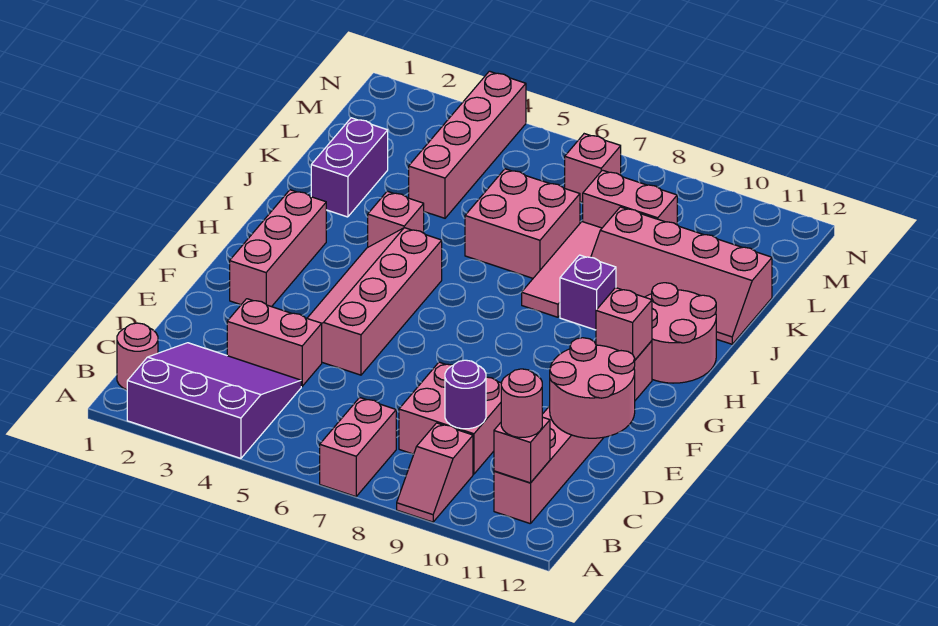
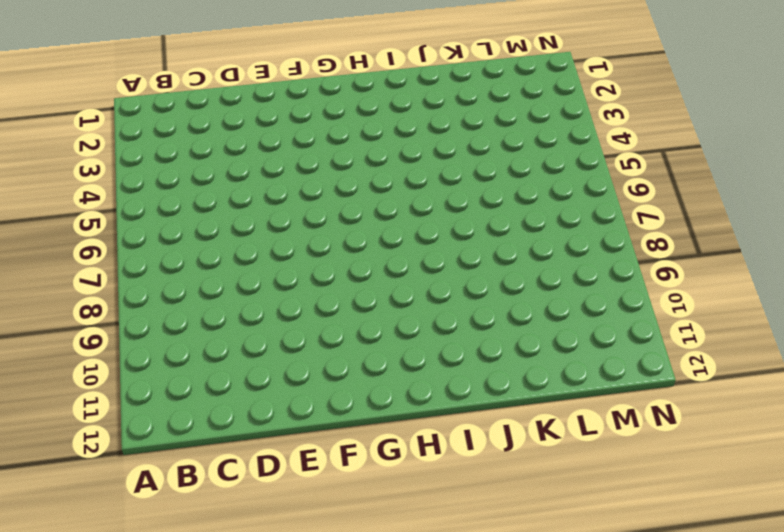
none -> purple slope A2:C4 level 1 top A
none -> pink brick A7:B7 level 1
none -> pink slope A9:B9 level 1 top B

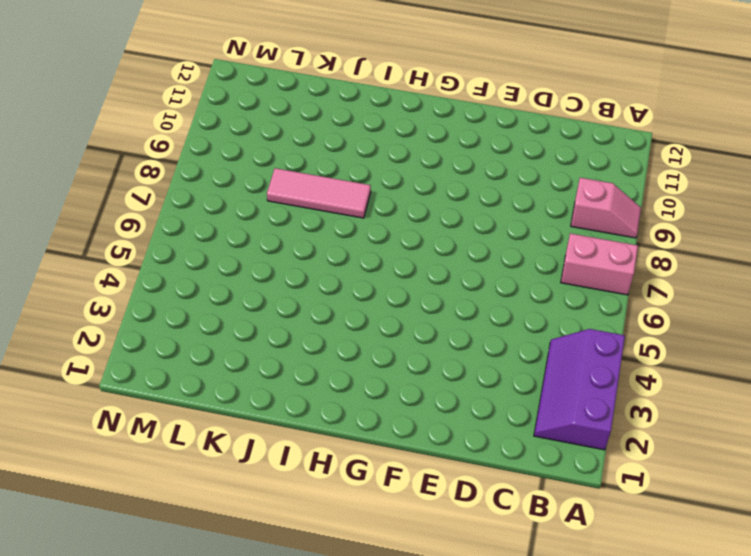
purple slope A2:B4 level 1 top A -> purple slope A2:C4 level 1 top A
none -> pink round brick B1 level 1
none -> pink brick B11:G11 level 1
none -> pink brick C8:D9 level 1

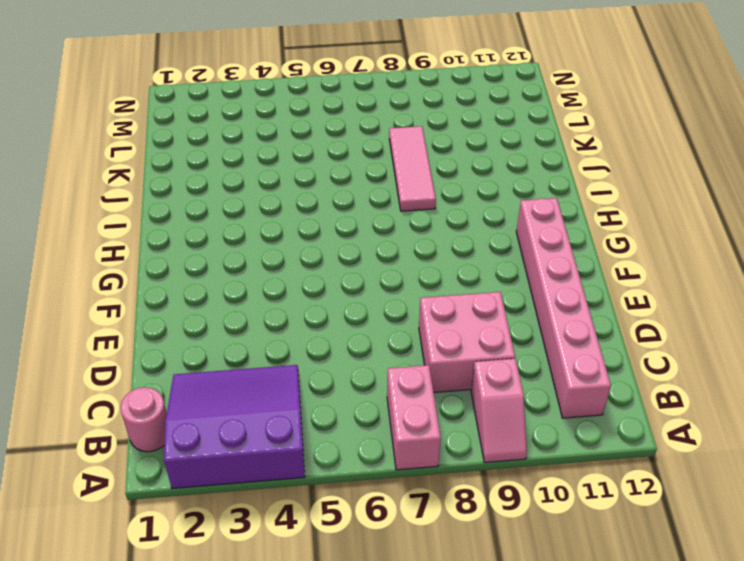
none -> pink brick D3:D4 level 1
none -> pink slope E4:H5 level 1 top 5
none -> pink brick F2:H2 level 1

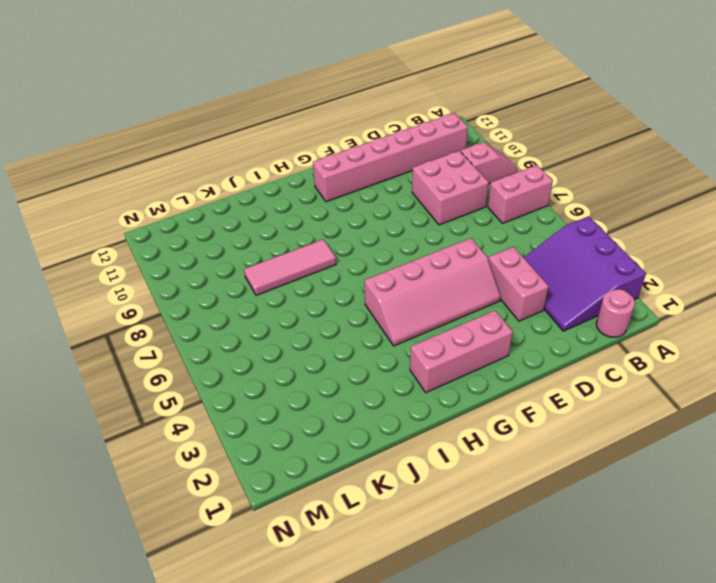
none -> pink round brick H11:I12 level 1
none -> pink brick I4 level 1
none -> purple brick I9 level 1

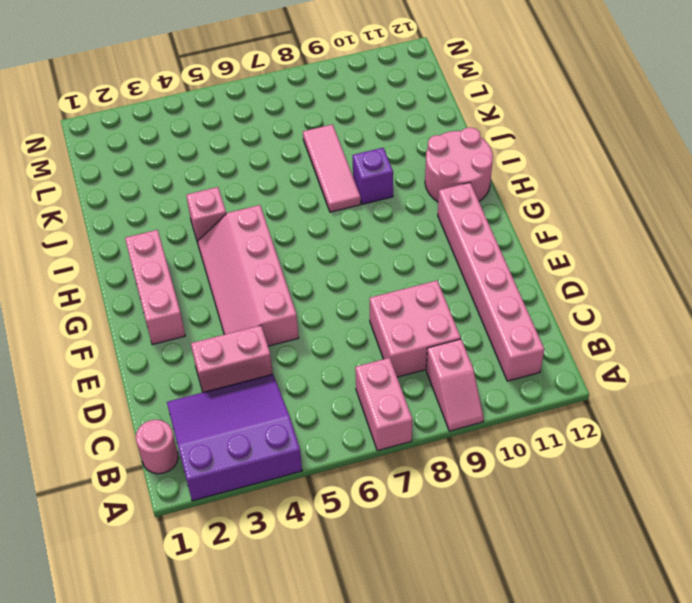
none -> purple brick J2:K2 level 1
none -> pink brick J6:K7 level 1
none -> pink slope J9:K12 level 1 top K

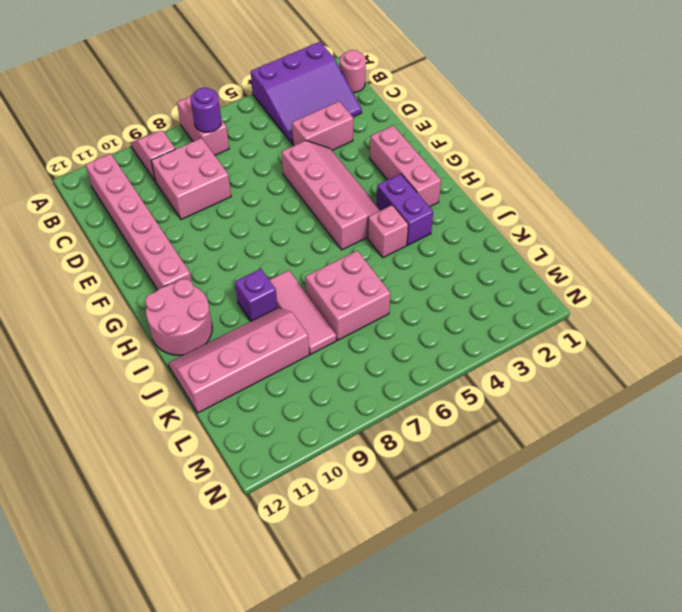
purple round brick B7 level 2 -> purple round brick C9 level 2
purple brick H3:I3 level 1 -> purple brick J2:K2 level 1
none -> pink brick K4:N4 level 1
none -> pink brick L8:L9 level 1
none -> pink brick M7 level 1

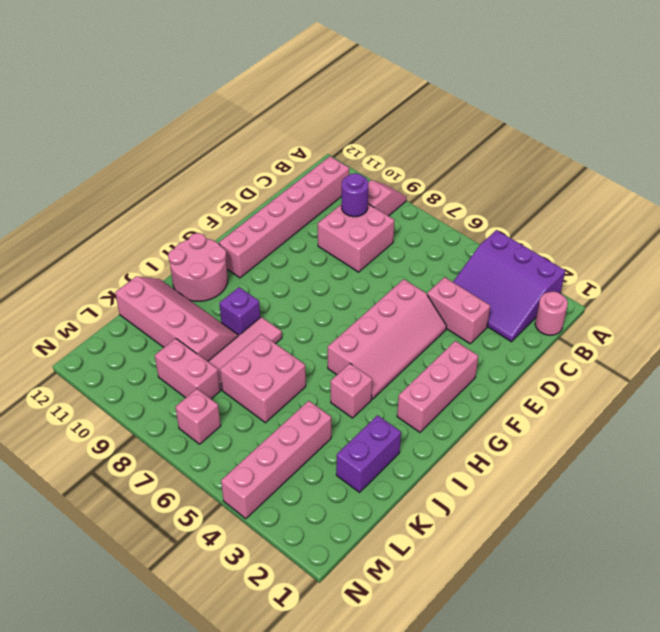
none -> pink brick A7:B7 level 1
none -> pink brick B11 level 2
none -> pink round brick D11:E12 level 2

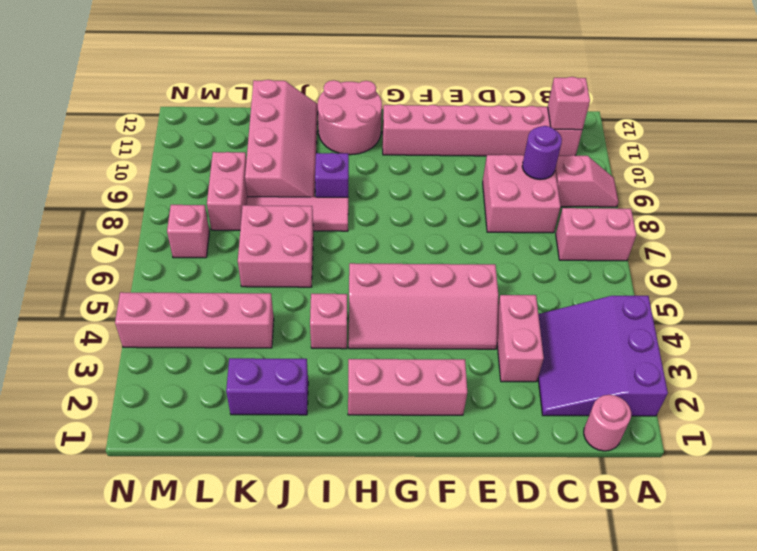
none -> pink round brick D11:E12 level 2
none -> pink brick G11 level 2
none -> pink round brick B11 level 3

